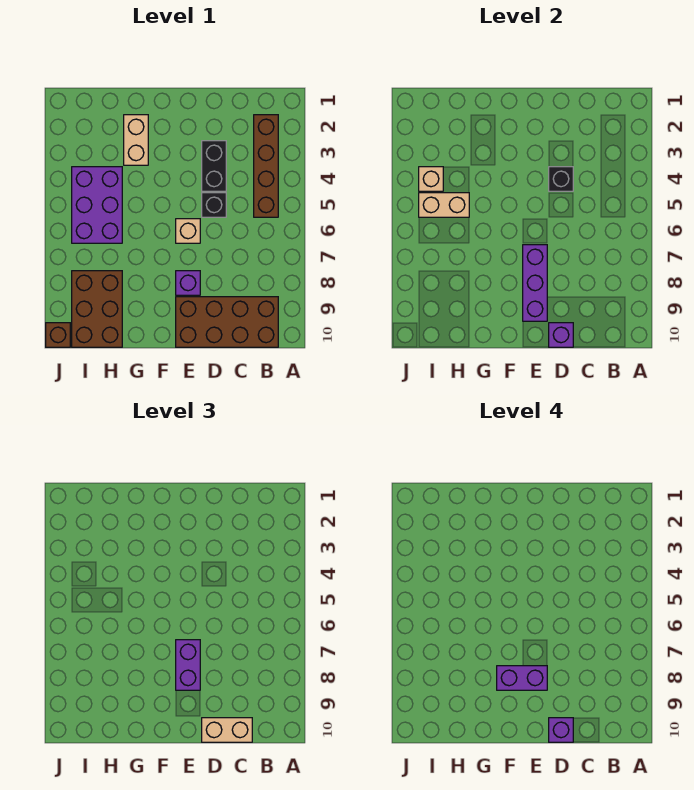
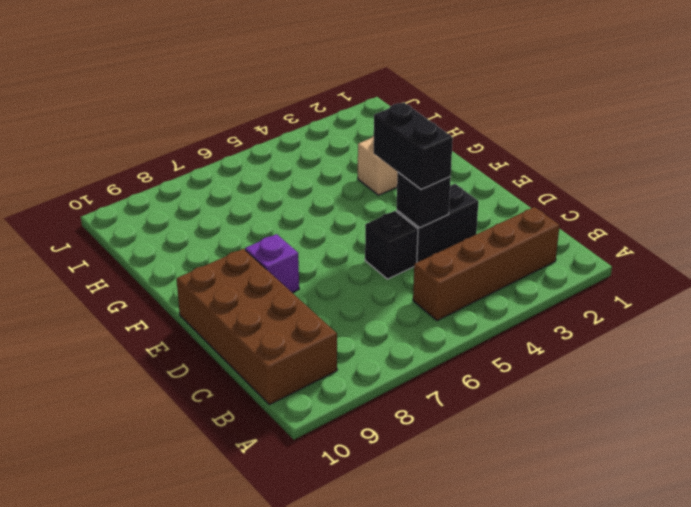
black brick D4:E4 level 3 -> none
none -> tan brick E6 level 1
none -> purple brick H4:I6 level 1
none -> brown brick H8:I10 level 1

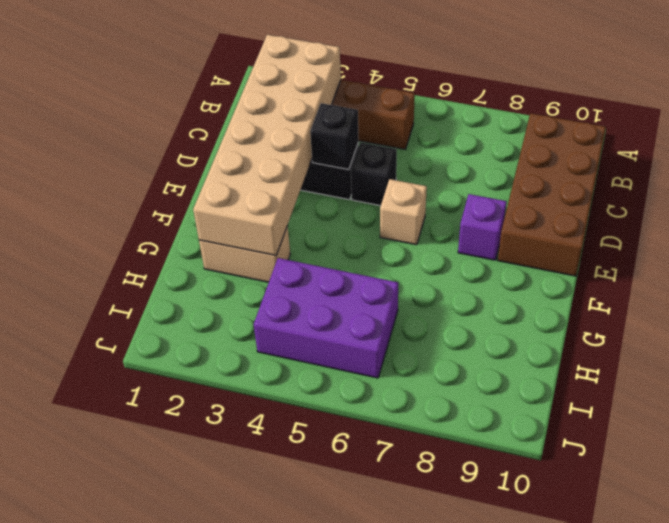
tan brick B2:G3 level 2 -> none
none -> brown brick H8:I10 level 1
none -> brown brick J10 level 1
none -> purple brick D10 level 2

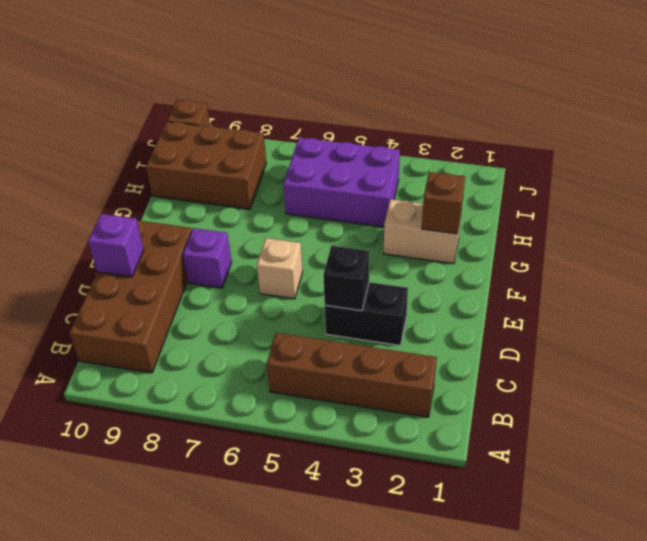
brown brick G2 level 2 -> none
none -> black brick D5 level 1
none -> purple brick E7:E9 level 2
none -> tan brick H5:I5 level 2

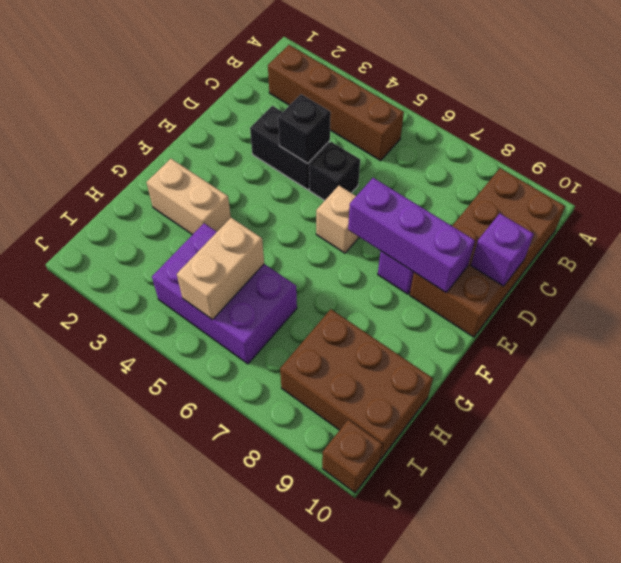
none -> tan brick I4 level 2
none -> tan brick C10:D10 level 3
none -> purple brick E7:E8 level 3

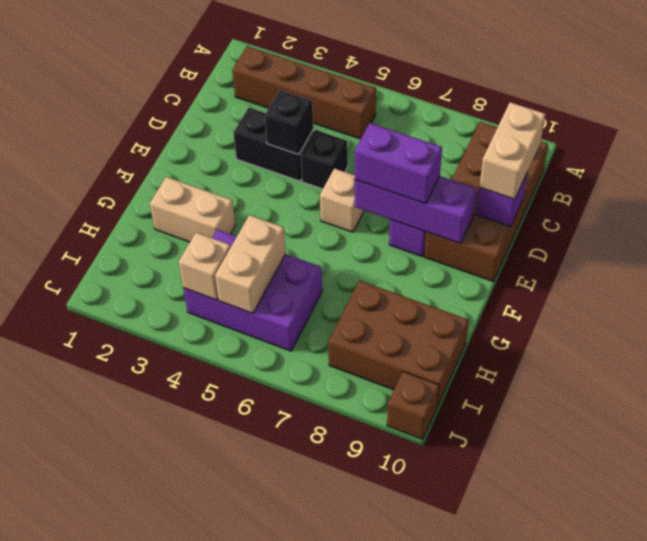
none -> purple brick D10 level 4
none -> purple brick E8:F8 level 4

